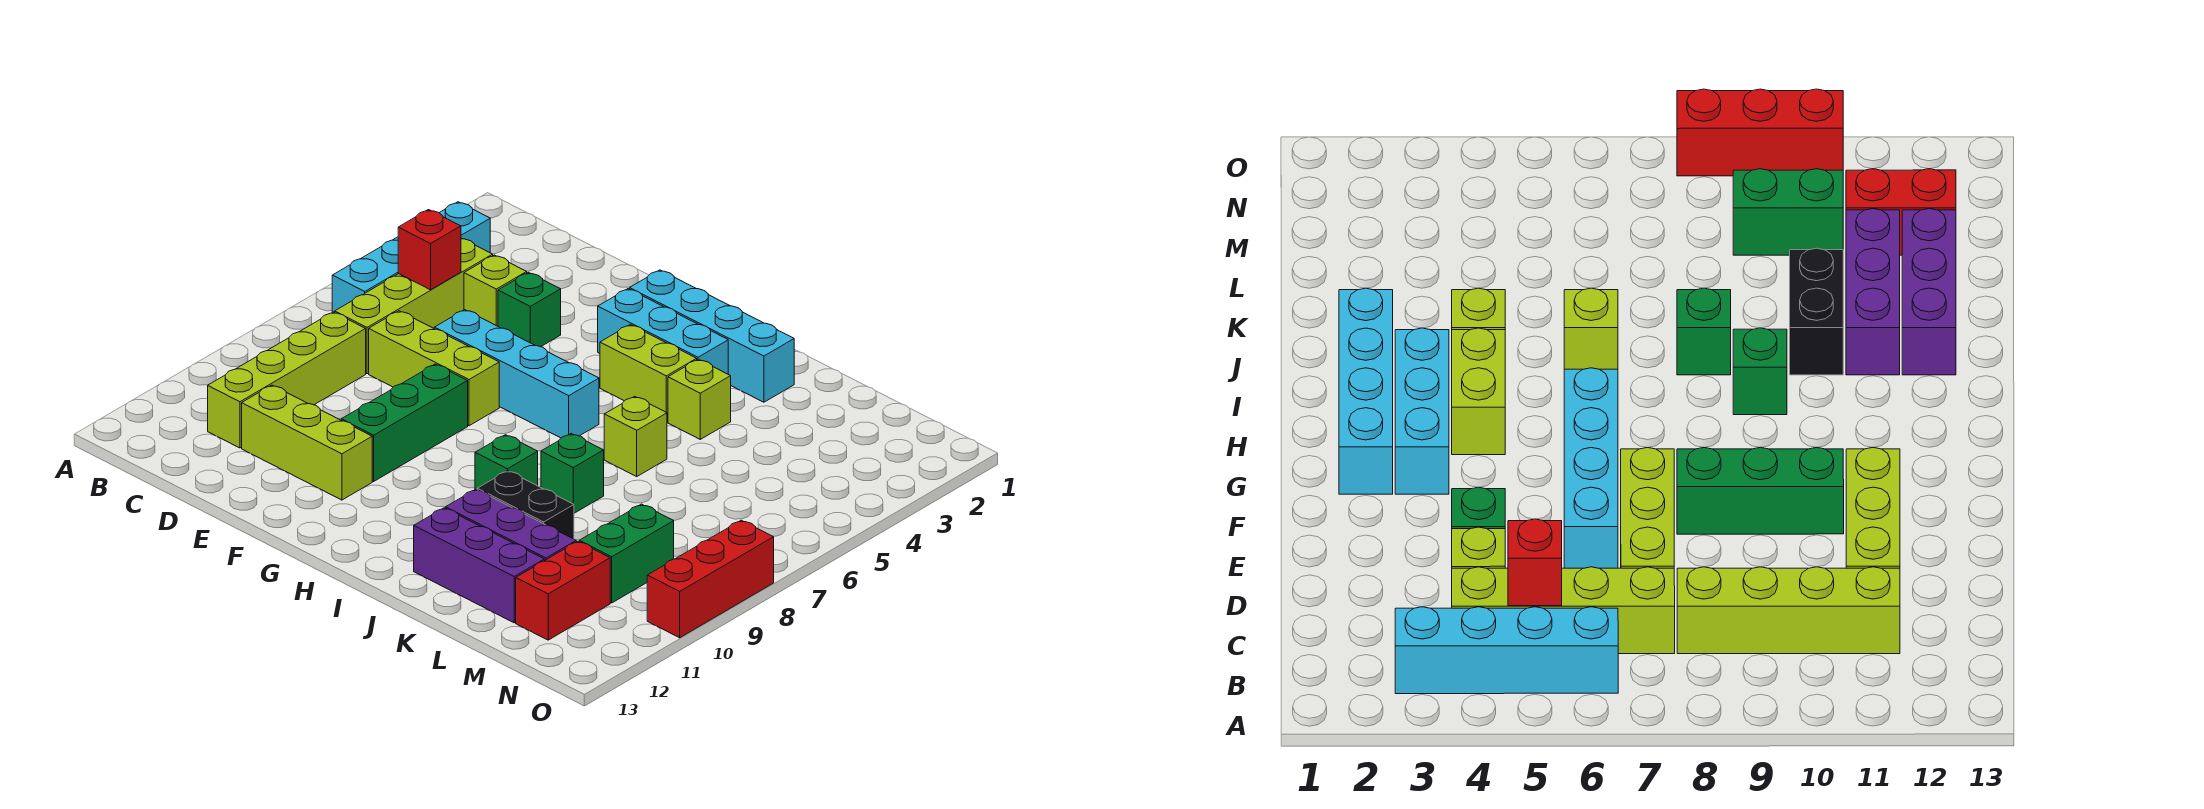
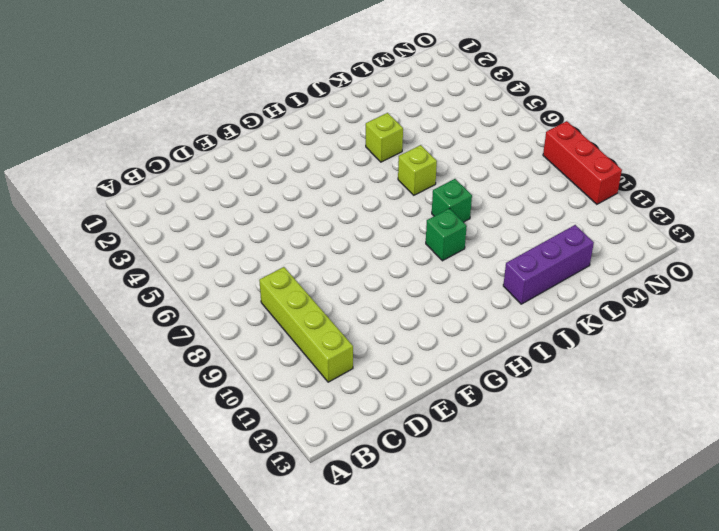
none -> cyan brick B3:B6 level 1
none -> lime brick C4:C7 level 1
none -> lime brick D4 level 1

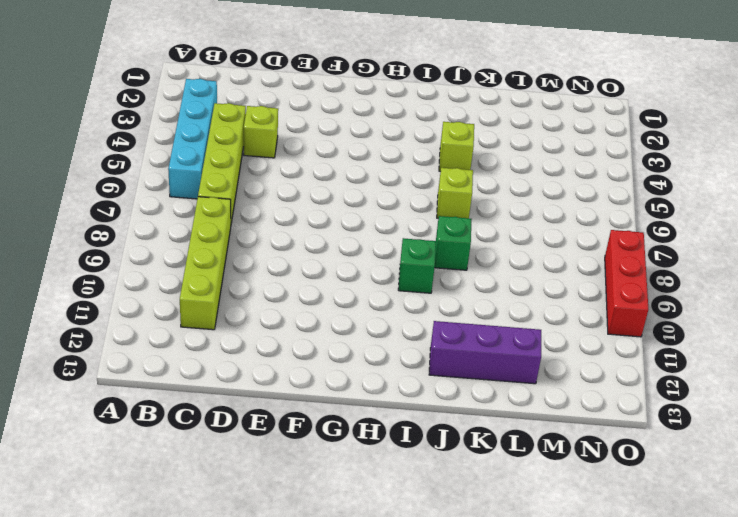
none -> lime brick D7:F7 level 1
none -> lime brick D11:F11 level 1
none -> green brick E4 level 1

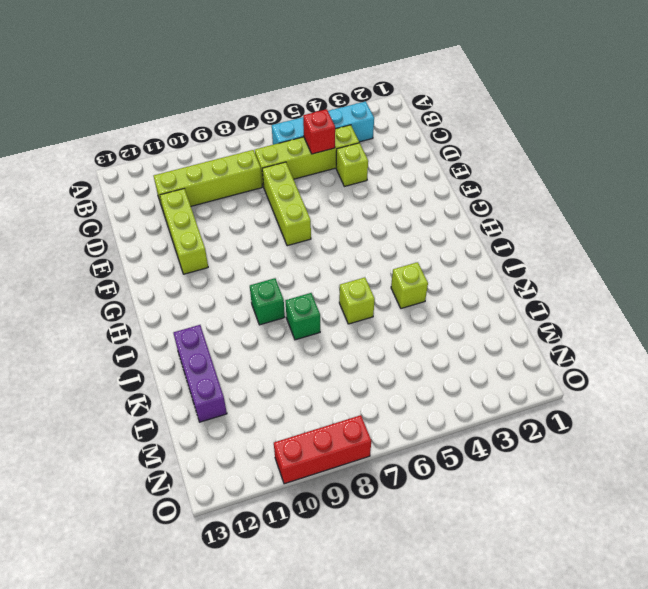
none -> green brick E4 level 1
none -> cyan brick E6:H6 level 1
none -> green brick F8:F10 level 1

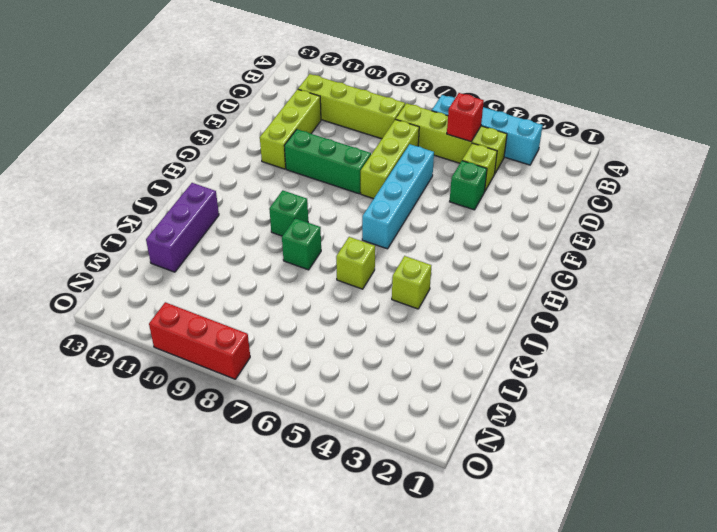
none -> cyan brick G2:J2 level 1
none -> cyan brick G3:I3 level 1
none -> lime brick H4:I4 level 1

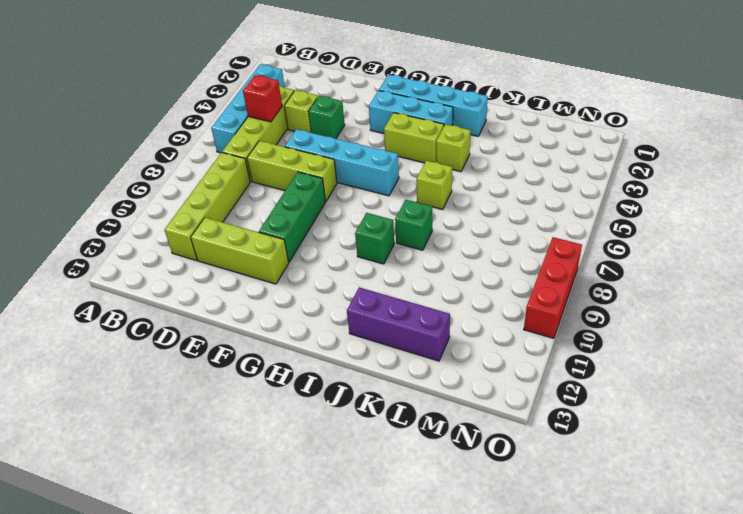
none -> black brick J10:K10 level 1
none -> purple brick J11:L11 level 1
none -> green brick M9:M10 level 1

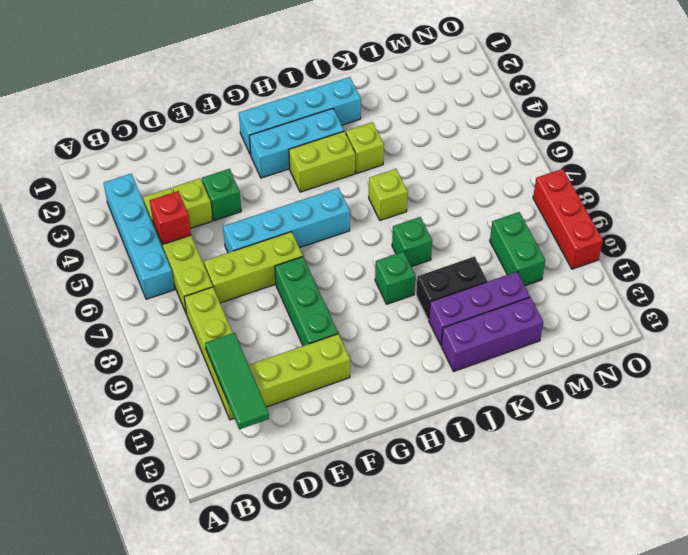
green tile C10:C12 level 2 -> none
none -> red brick M11:M12 level 1

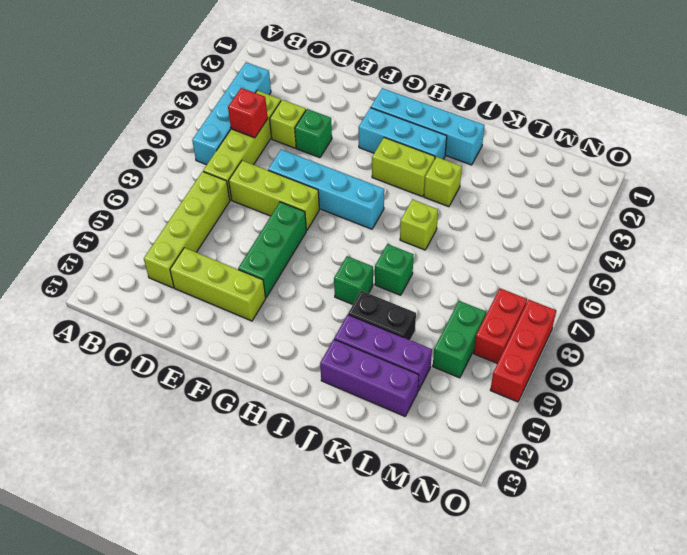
red brick N8:N9 level 1 -> red brick M11:M12 level 1

